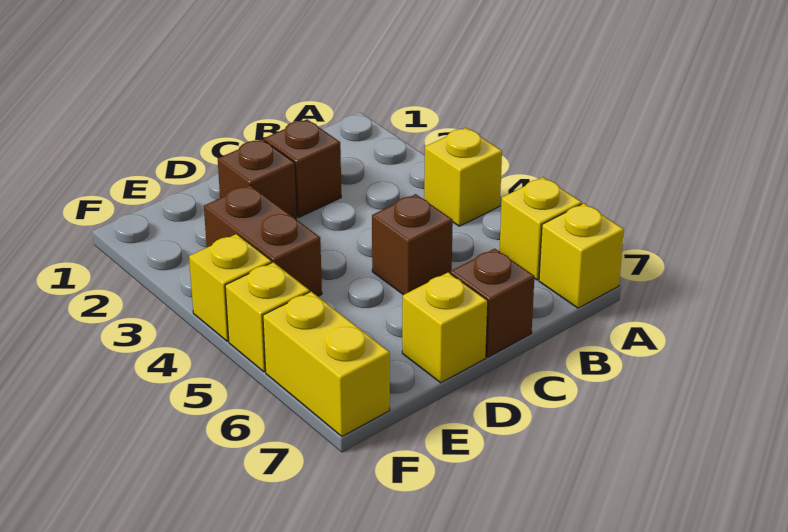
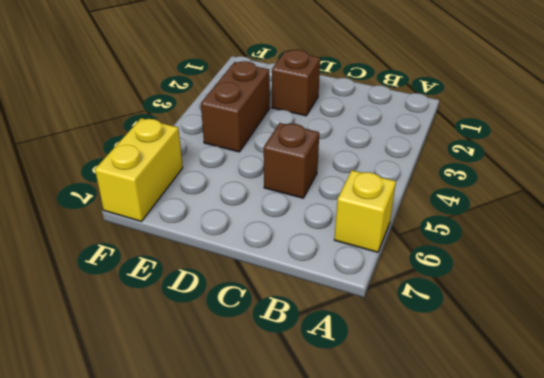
none -> yellow brick A4 level 1
none -> yellow brick A7 level 1
none -> brown brick C2 level 1

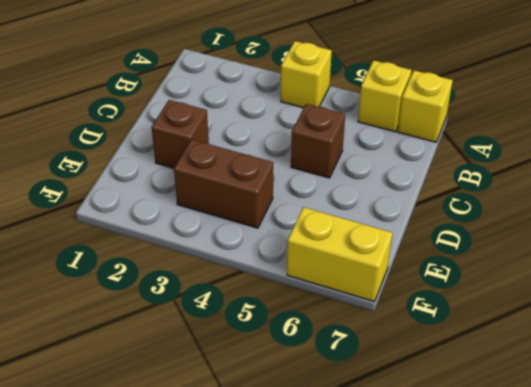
none -> brown brick C2 level 1
none -> brown brick C7 level 1
none -> yellow brick D7 level 1

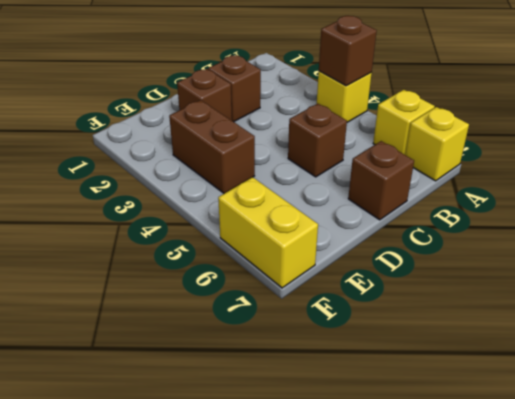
brown brick A4 level 2 -> none
none -> yellow brick D7 level 1
none -> yellow brick F4 level 1
none -> yellow brick F5 level 1

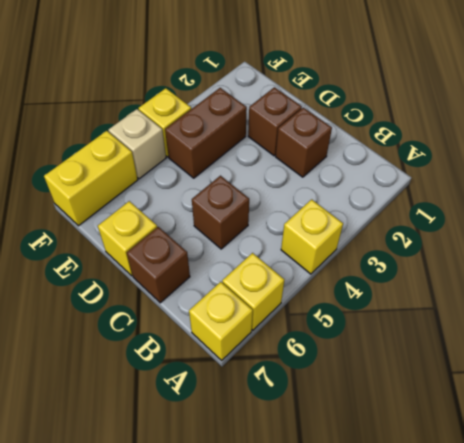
tan brick F5 level 1 -> yellow brick F5 level 1

